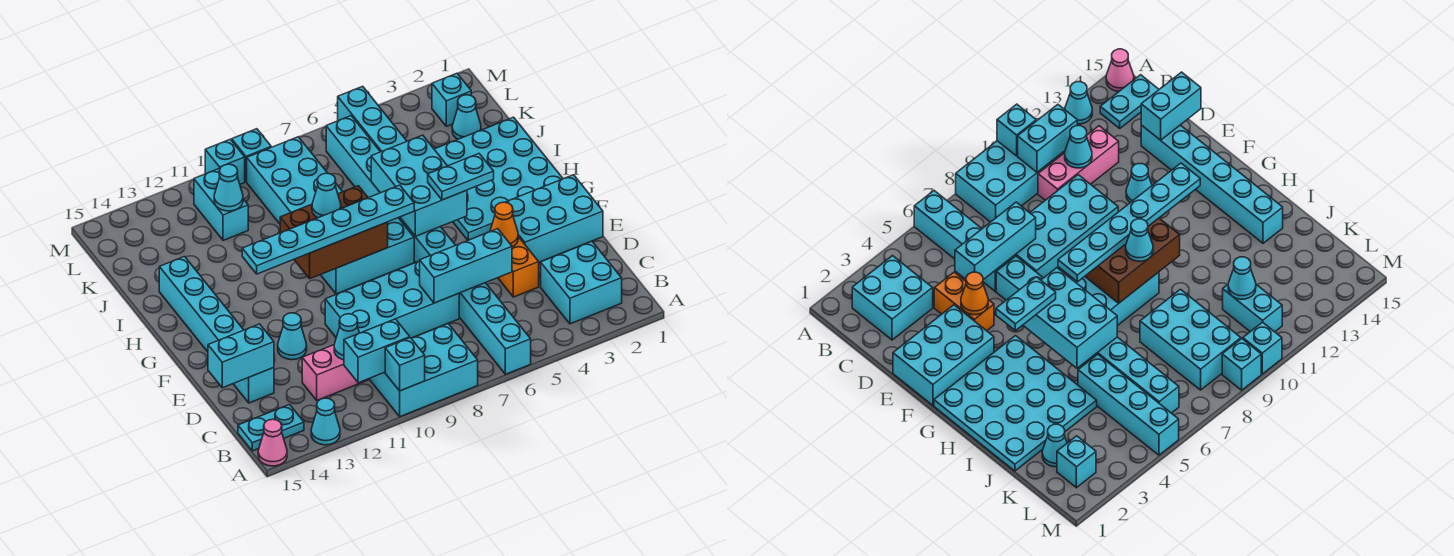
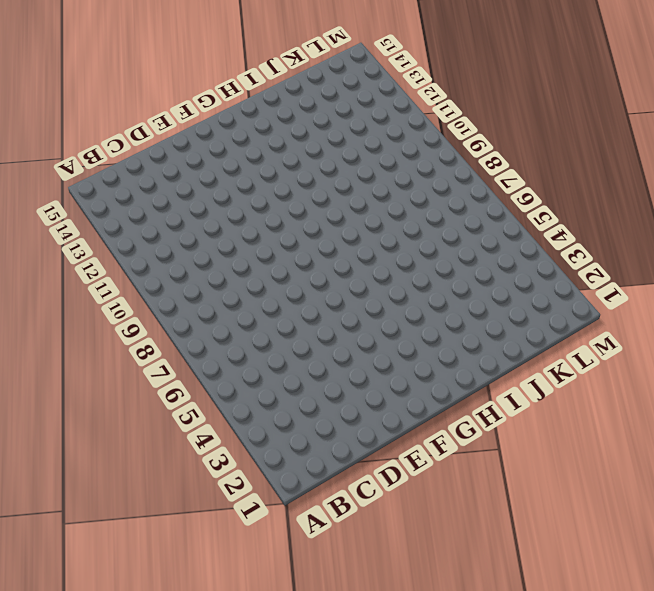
none -> cyan brick A6:D6 level 1
none -> cyan brick A8:B10 level 1
none -> cyan cone A13 level 1
none -> pink cone A15 level 1

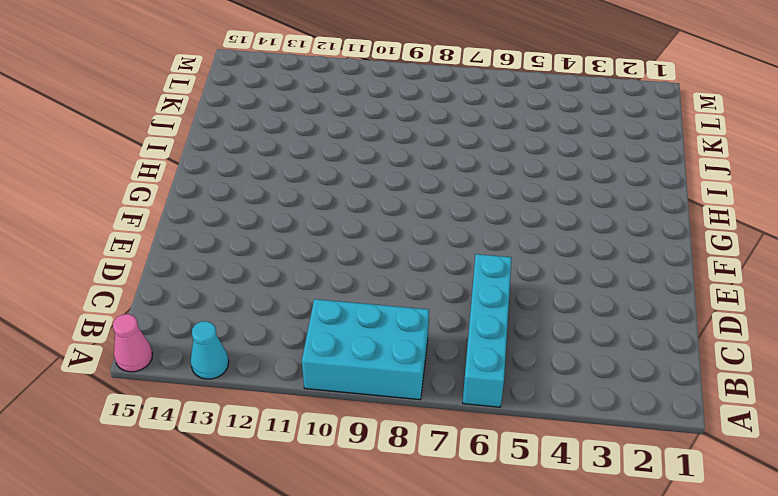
none -> cyan brick B2:C3 level 1
none -> cyan plate B14:B15 level 1
none -> pink brick C10:C12 level 1
none -> orange brick D4:E4 level 1

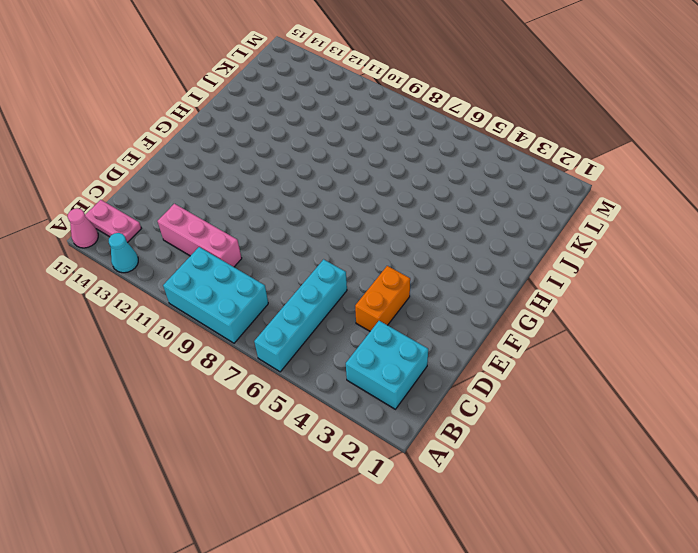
pink plate B14:B15 level 1 -> cyan plate B14:B15 level 1
none -> cyan brick D7:E10 level 1
none -> cyan brick D14:I14 level 1
none -> cyan brick E1:F3 level 1
none -> cyan brick E6:L6 level 1

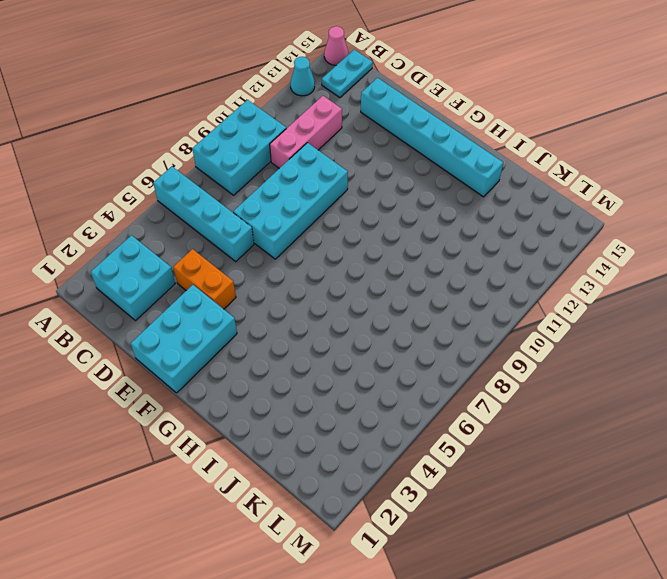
none -> cyan brick E6:L6 level 1
none -> cyan cone E12 level 1
none -> cyan plate G1:J4 level 1
none -> cyan brick G7:H9 level 1

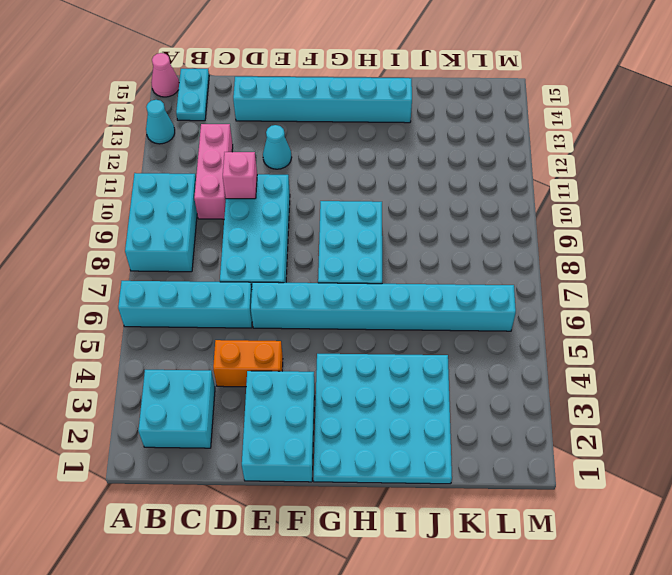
pink brick D10 level 2 -> none
none -> cyan brick J5:M5 level 1
none -> cyan brick J8:L9 level 1
none -> cyan cone K2 level 1
none -> cyan brick K11:L11 level 1

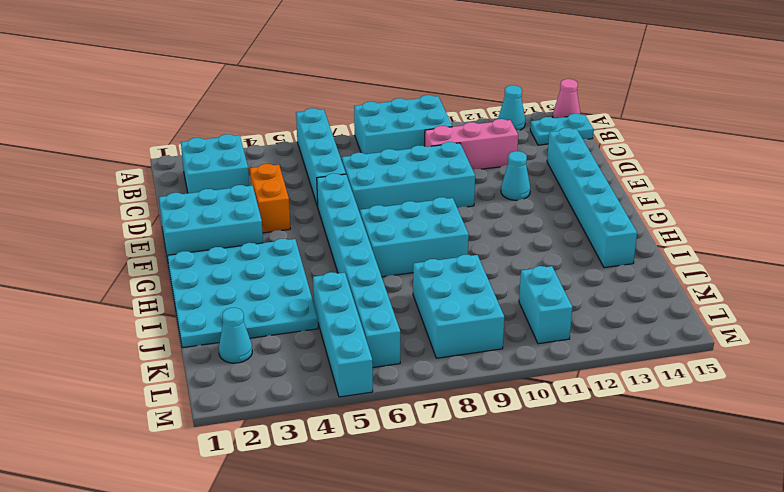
none -> cyan brick L2 level 1
none -> cyan brick M9 level 1
none -> cyan brick M10 level 1
none -> cyan brick A10 level 2

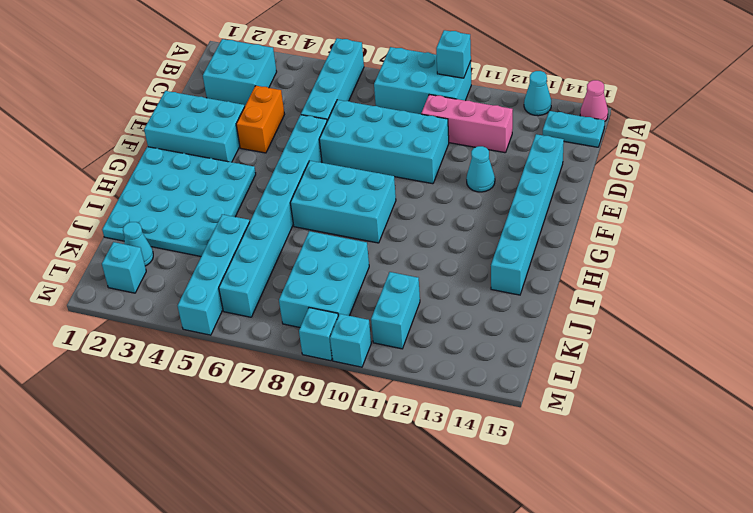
none -> cyan brick B10:B11 level 2
none -> cyan cone C11 level 2
none -> cyan brick D5:D7 level 2
none -> cyan brick D14:D15 level 2

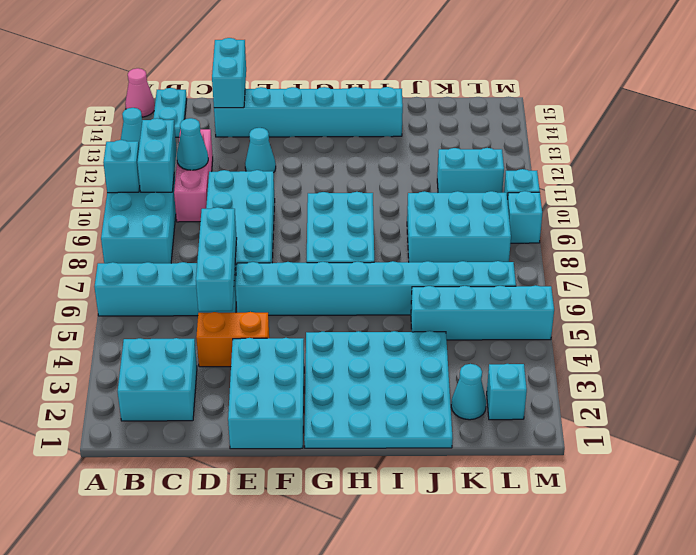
none -> orange cone E4 level 2
none -> cyan brick G5:I6 level 2
none -> brown brick G8:H10 level 2
none -> cyan cone K11 level 2

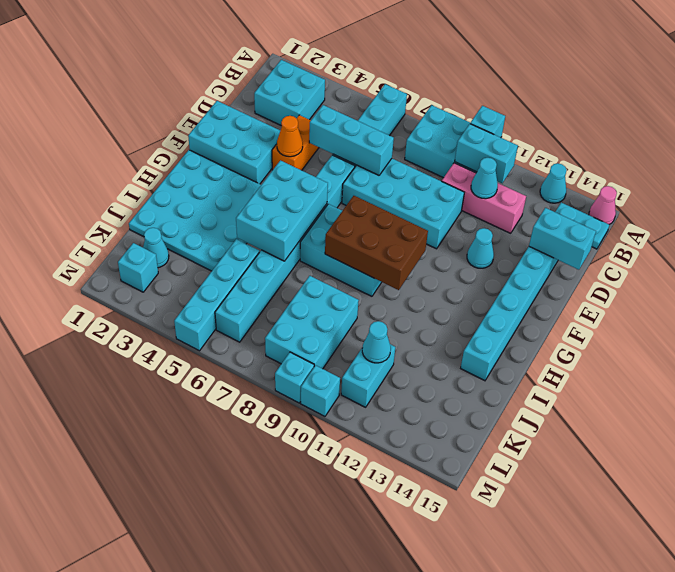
none -> cyan plate G4:G5 level 3
none -> cyan plate G7:G12 level 3
none -> cyan cone H9 level 3

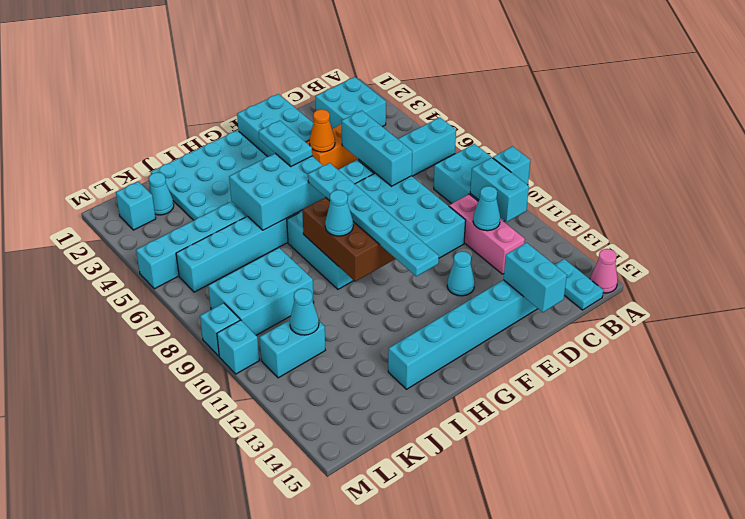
none -> cyan cone A13 level 1

